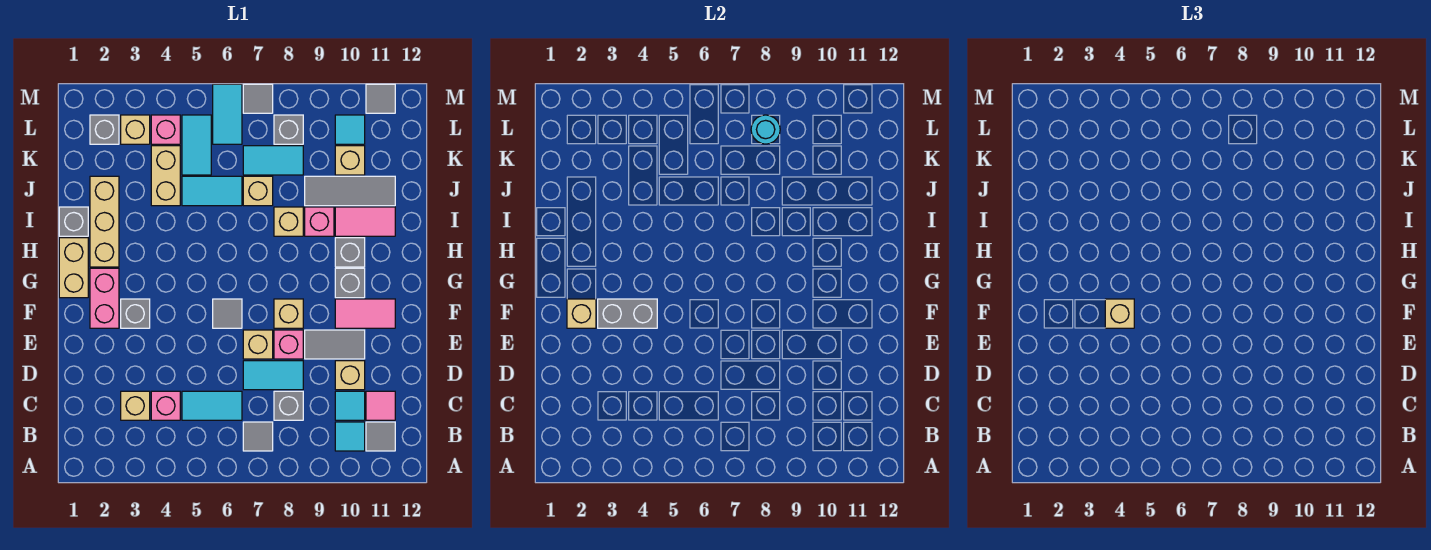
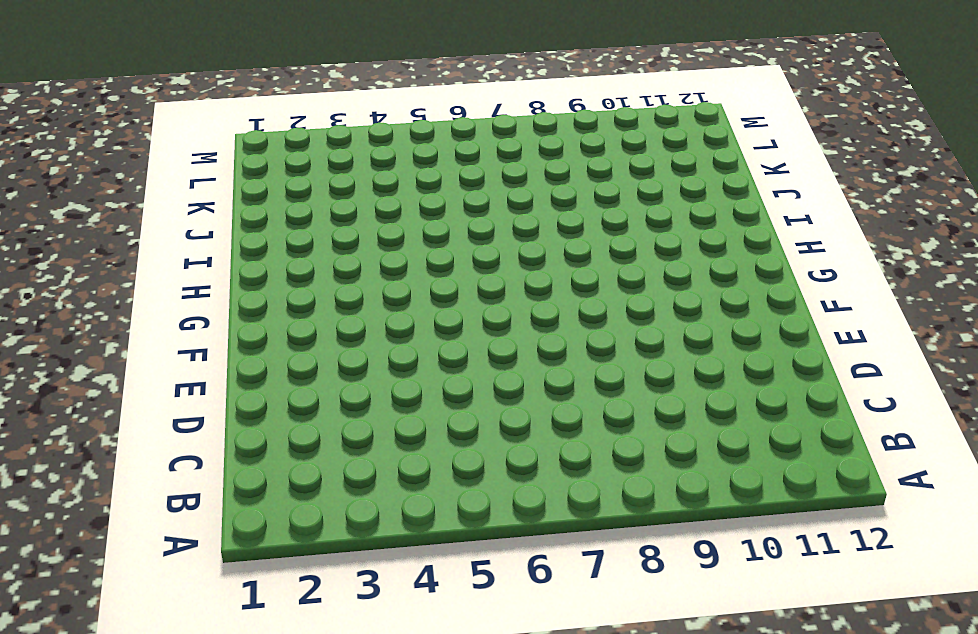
none -> grey tile B7 level 1
none -> cyan tile B10 level 1
none -> grey tile B11 level 1
none -> tan brick C3 level 1

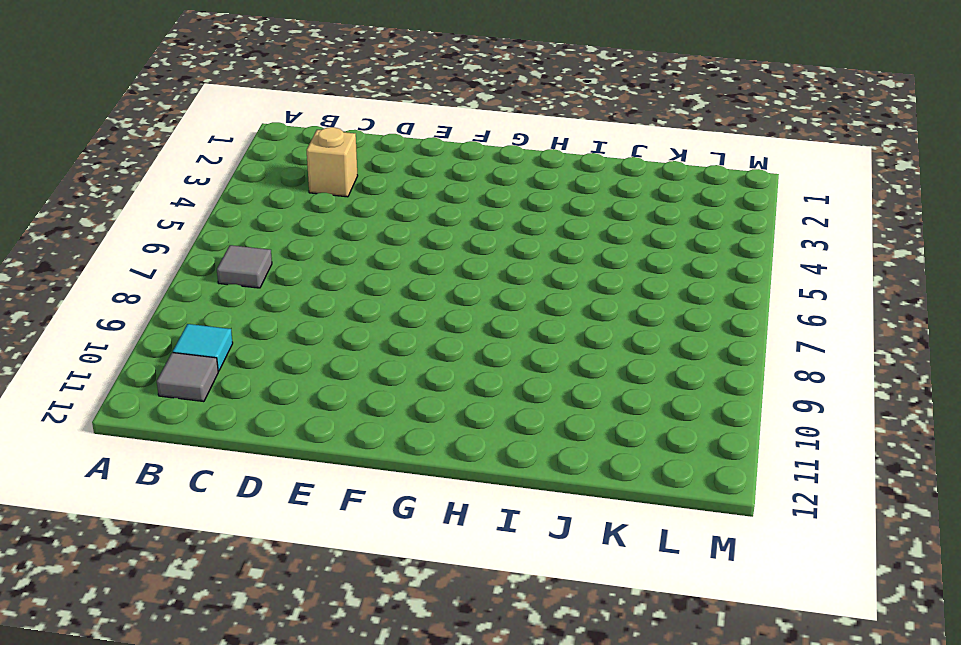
none -> pink brick C4 level 1
none -> cyan tile C5:C6 level 1
none -> grey brick C8 level 1
none -> cyan tile C10 level 1

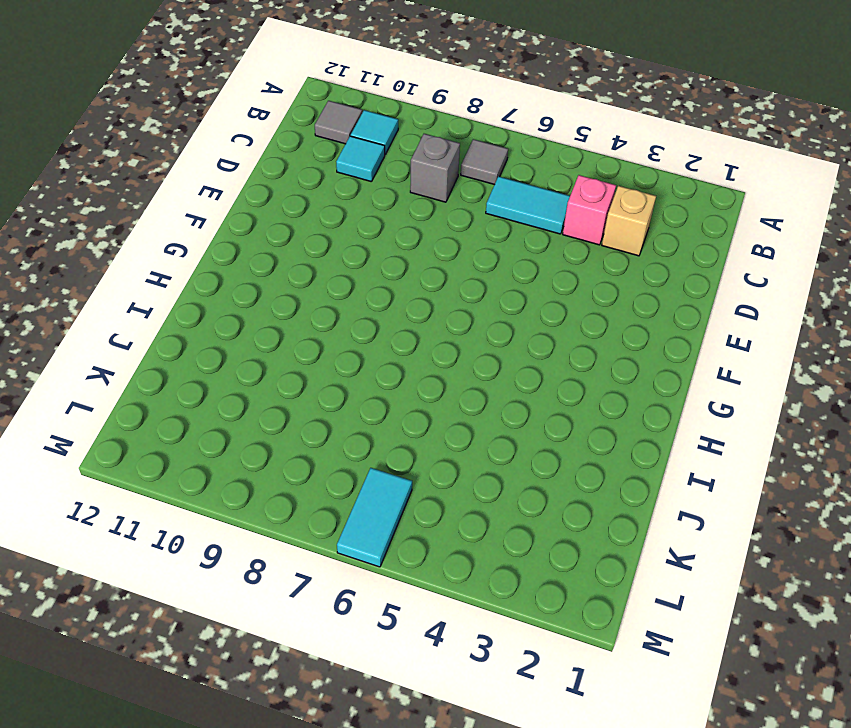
none -> pink tile C11 level 1
none -> cyan tile D7:D8 level 1
none -> tan brick D10 level 1
none -> tan brick E7 level 1

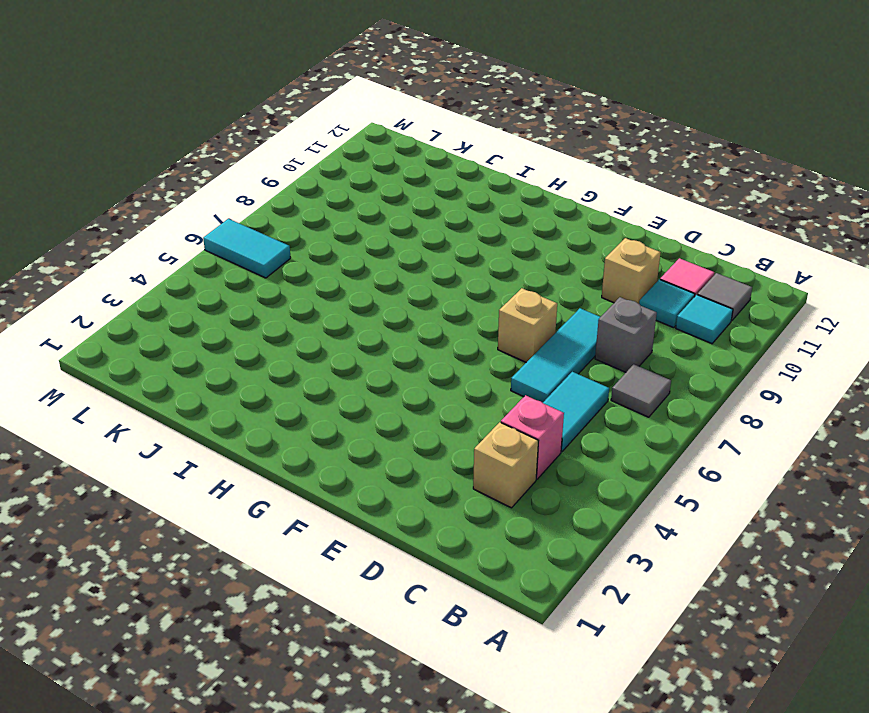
cyan tile D6:D8 level 1 -> cyan tile D7:D8 level 1
none -> pink brick E8 level 1
none -> grey tile E9:E10 level 1
none -> pink brick F2:G2 level 1
none -> grey brick F3 level 1

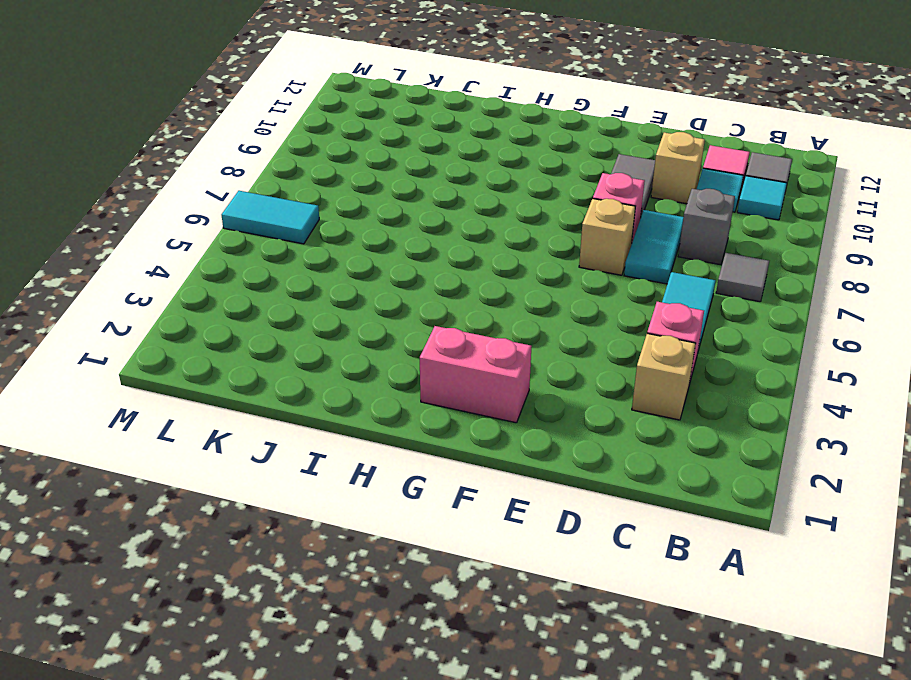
none -> grey brick F3 level 1
none -> grey tile F6 level 1
none -> tan brick F8 level 1
none -> pink tile F10:F11 level 1

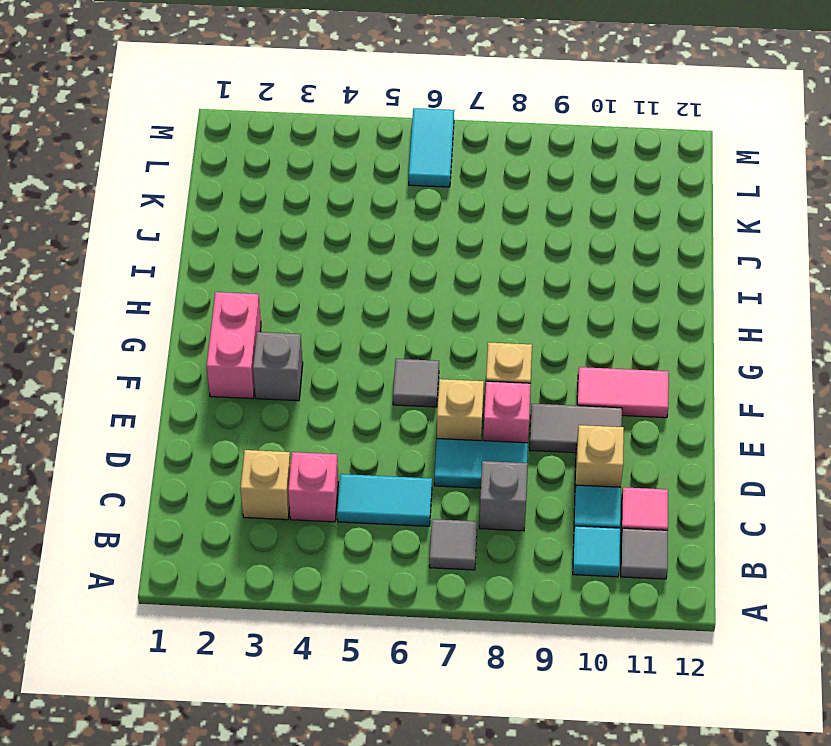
none -> tan brick G1:H1 level 1
none -> grey brick G10 level 1
none -> tan brick H2:J2 level 1
none -> grey brick H10 level 1

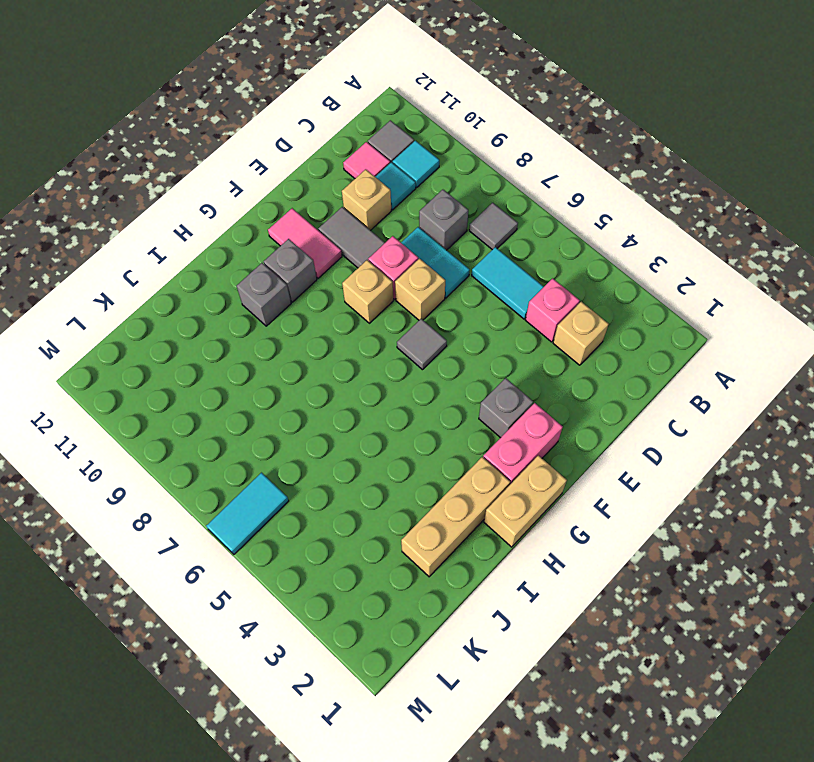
none -> grey brick I1 level 1
none -> tan brick I8 level 1
none -> pink brick I9 level 1
none -> pink tile I10:I11 level 1

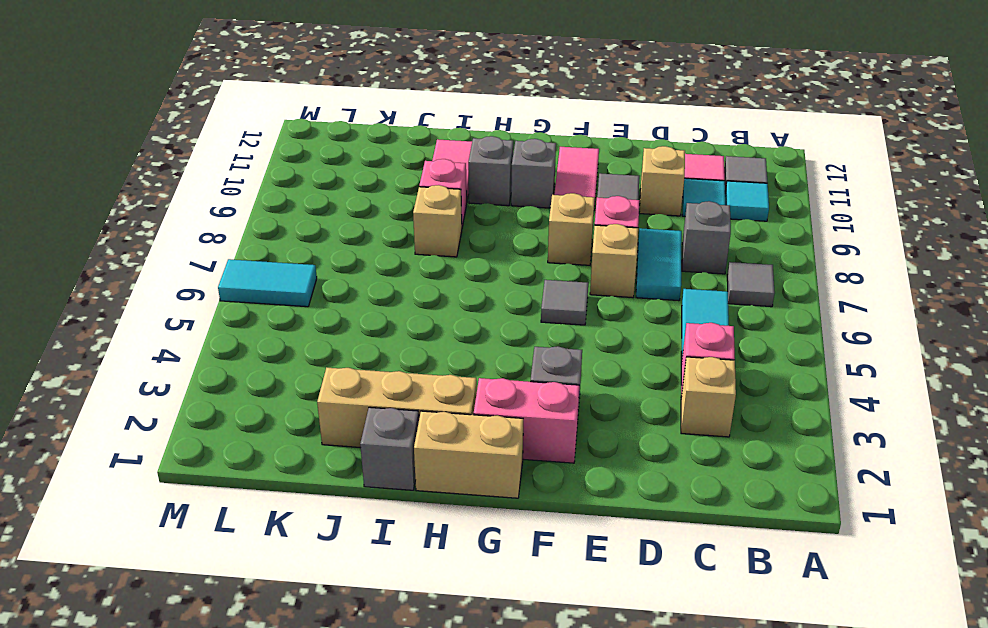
none -> tan brick J4:K4 level 1
none -> cyan tile J5:J6 level 1
none -> tan brick J7 level 1
none -> grey tile J9:J11 level 1

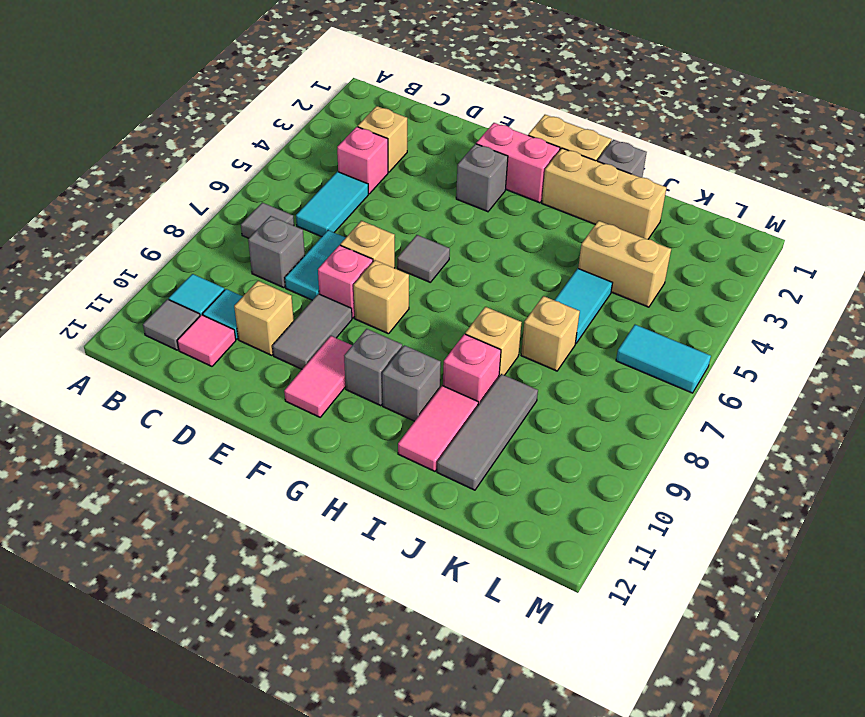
none -> cyan tile K5:L5 level 1
none -> cyan tile K7:K8 level 1
none -> tan brick K10 level 1
none -> grey brick L2 level 1

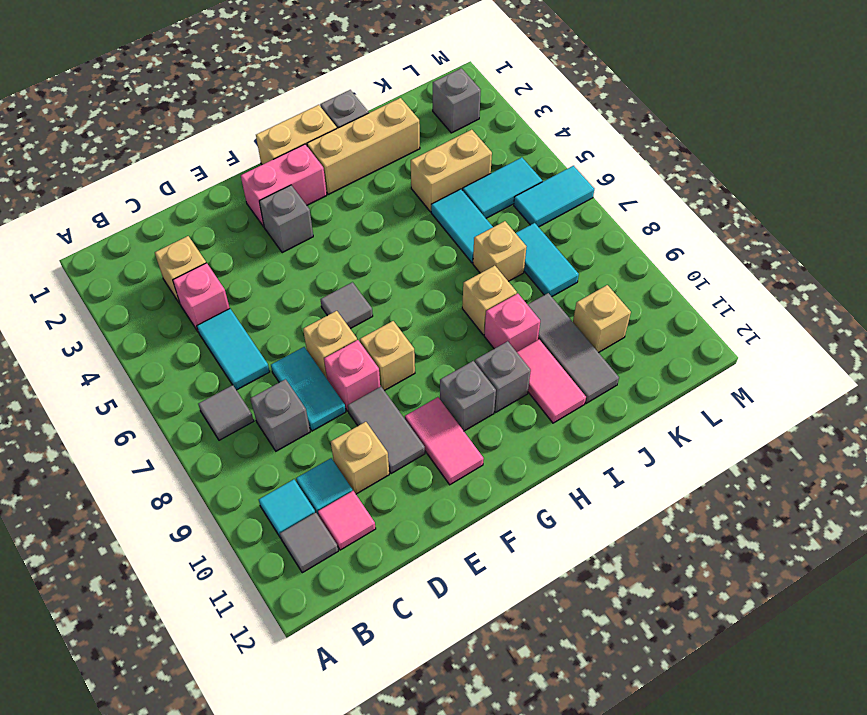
none -> tan brick L3 level 1
none -> pink brick L4 level 1
none -> grey brick L8 level 1
none -> cyan tile L10 level 1

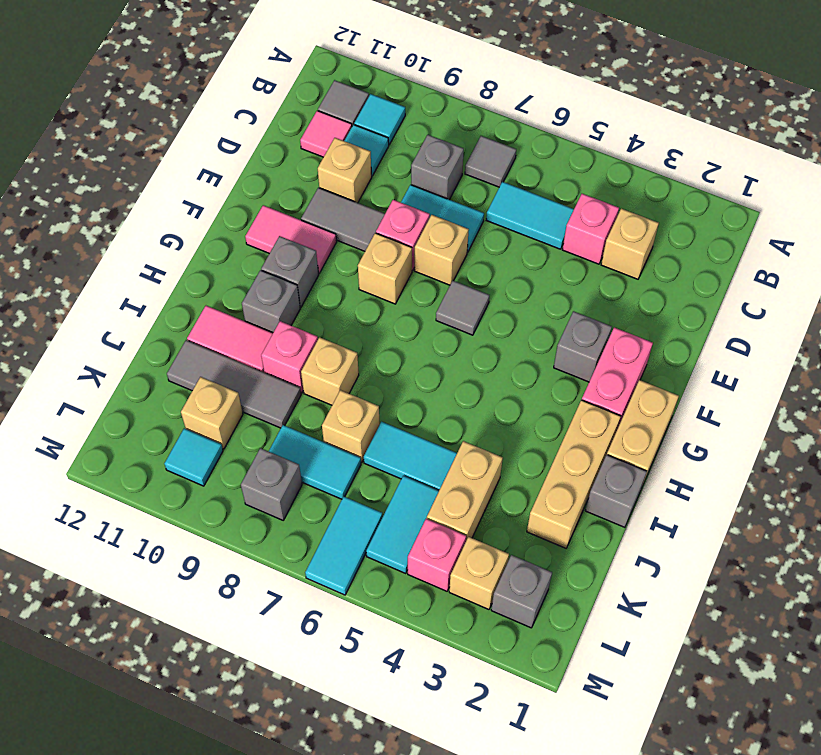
none -> grey tile M7 level 1
none -> grey tile M11 level 1
none -> tan brick F2 level 2
none -> grey brick F3:F4 level 2

